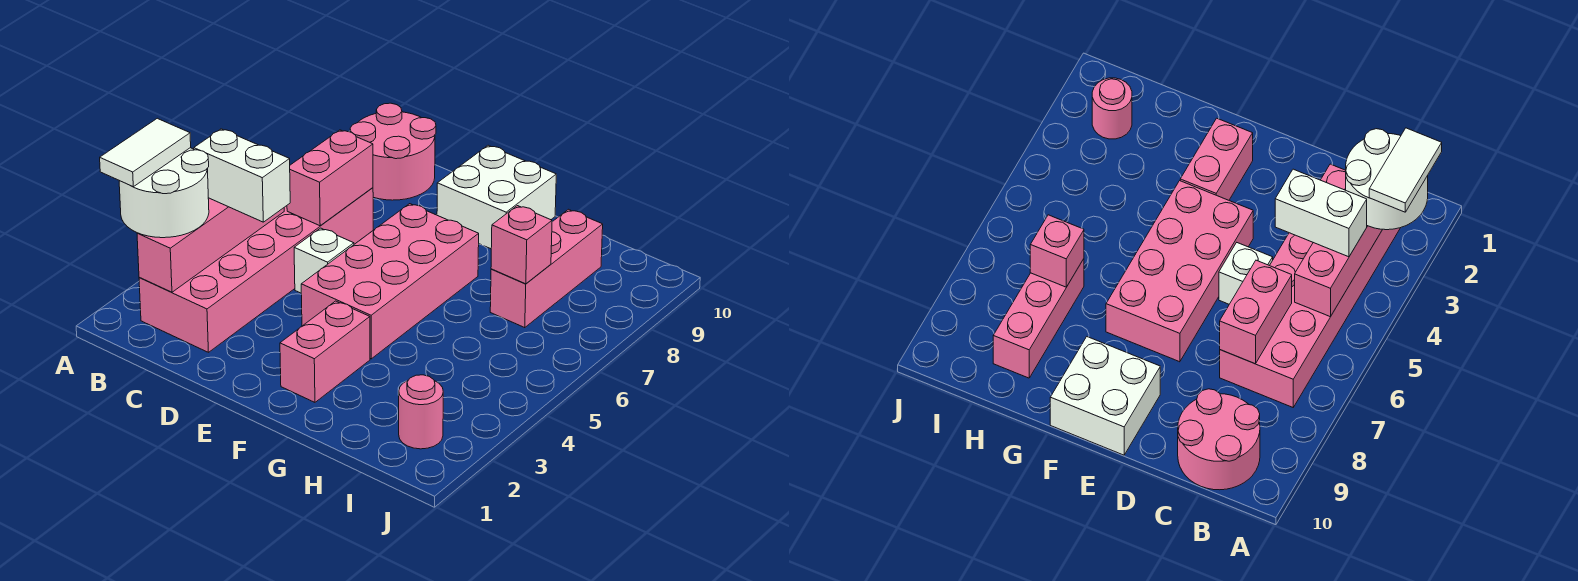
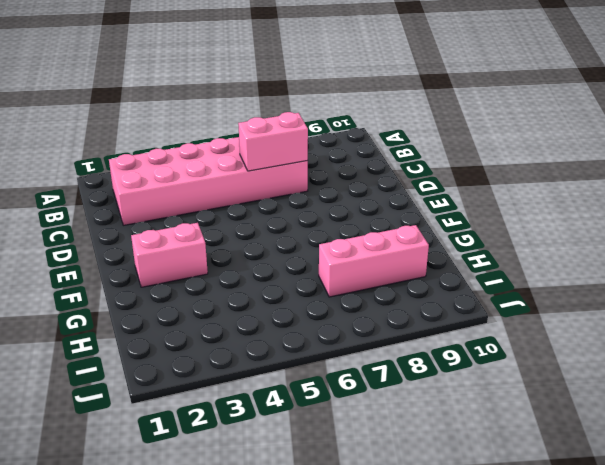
none -> pink round brick B9:C10 level 1
none -> white brick D5 level 1
none -> pink brick E4:F7 level 1

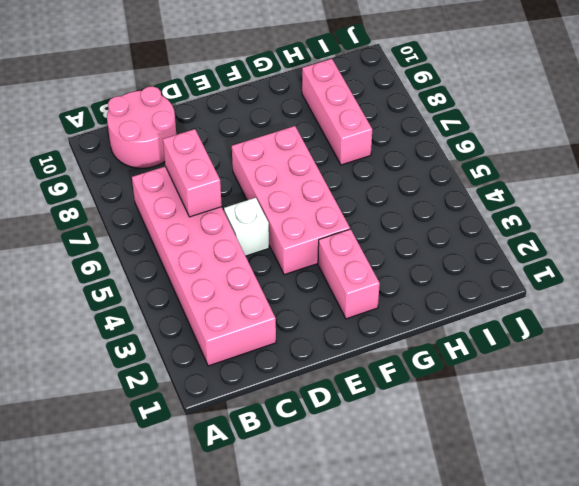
none -> white brick E9:F10 level 1
none -> pink round brick I2 level 1
none -> pink brick B2:B5 level 2

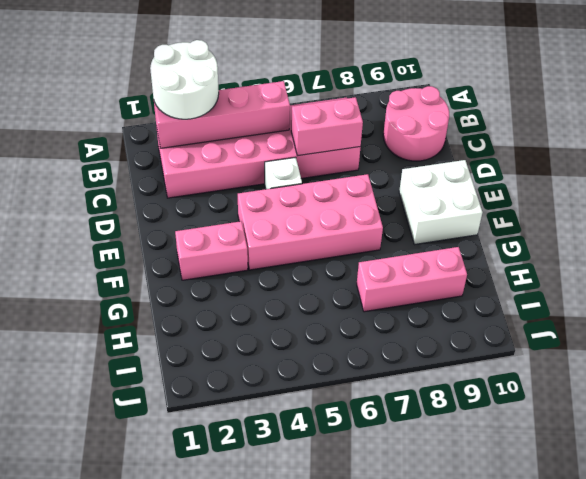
none -> pink round brick I2 level 1
none -> pink brick H7 level 2
none -> white brick B4:C4 level 3

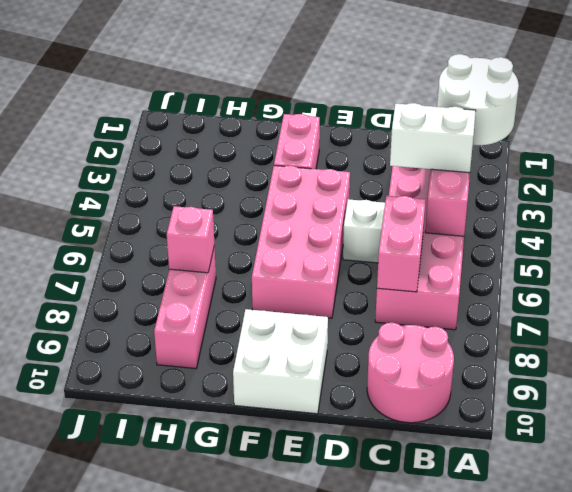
none -> pink round brick I2 level 1
none -> white tile A2:A3 level 4

